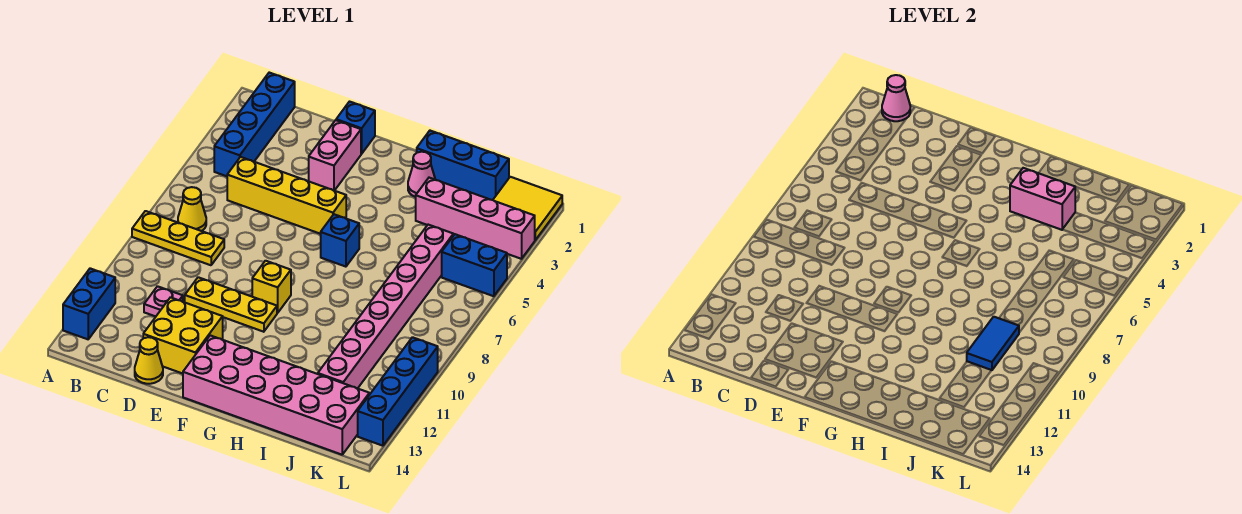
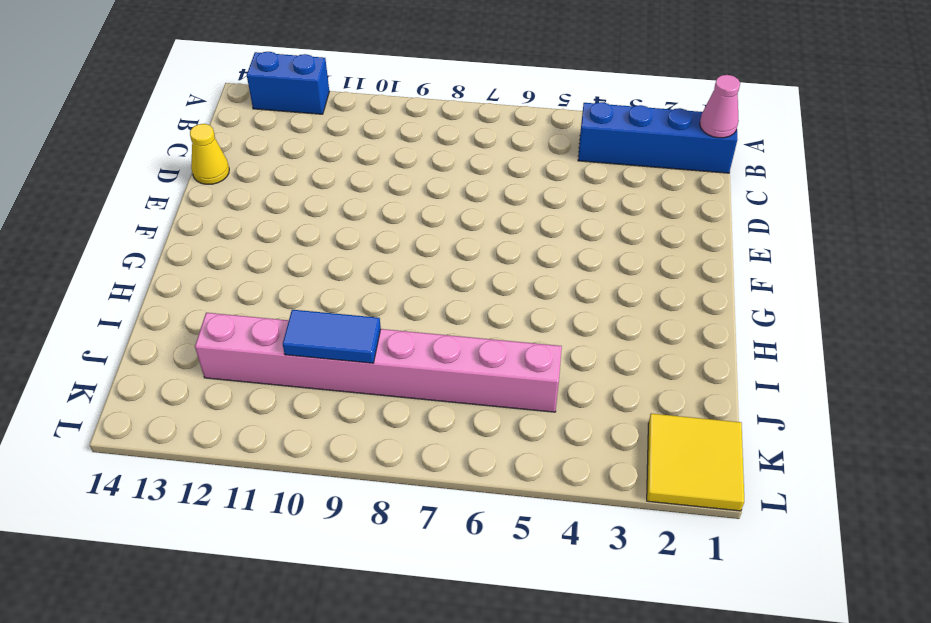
none -> yellow plate A8:C8 level 1
none -> yellow cone B7 level 1
none -> yellow brick C5:F5 level 1

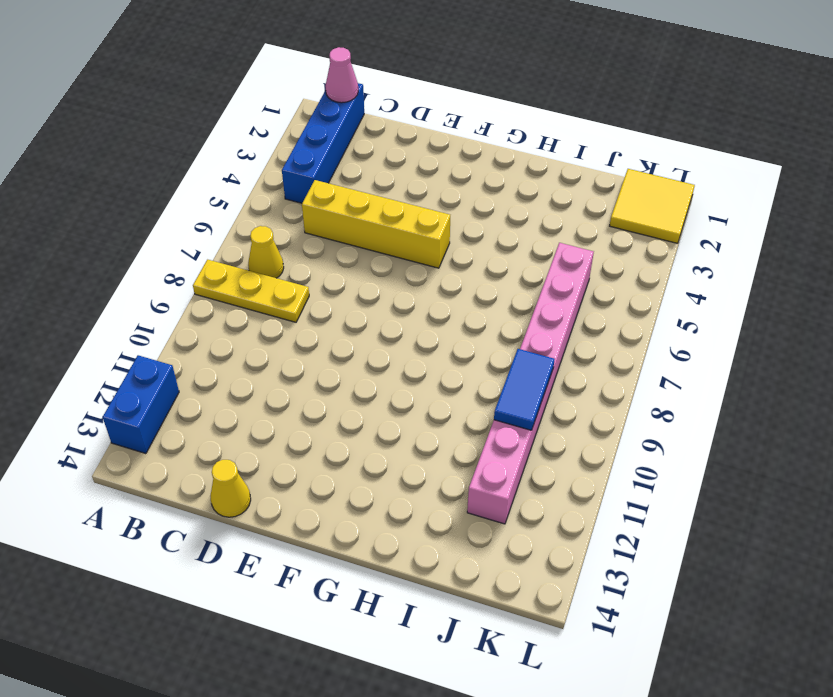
none -> pink plate C11 level 1
none -> yellow plate D10:F10 level 1
none -> yellow brick D12:E13 level 1

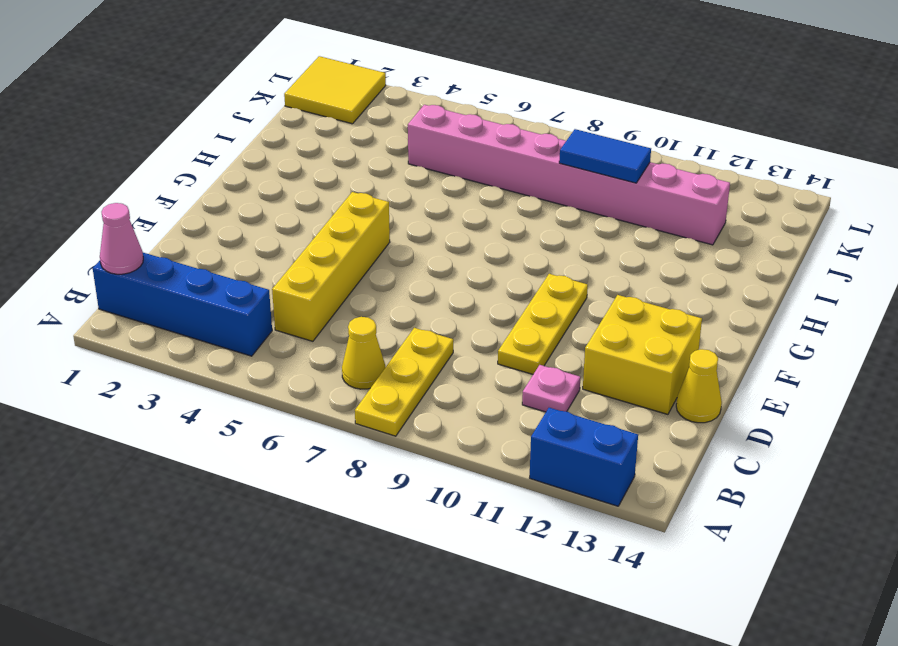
none -> blue brick E1 level 1
none -> pink brick E2:E3 level 1
none -> yellow brick F9 level 1

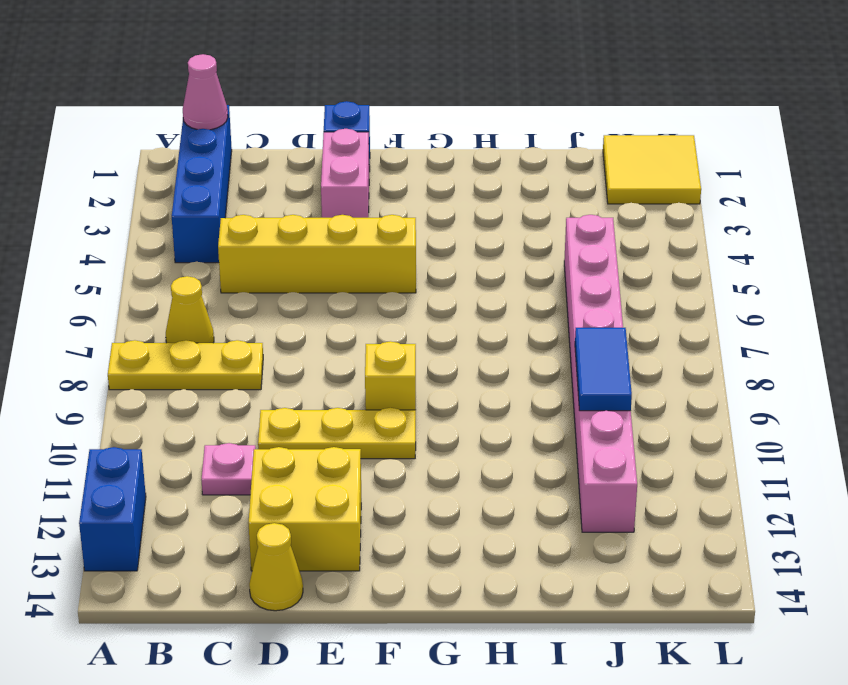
none -> pink brick F13:K14 level 1
none -> blue brick G6 level 1
none -> blue brick H1:J1 level 1

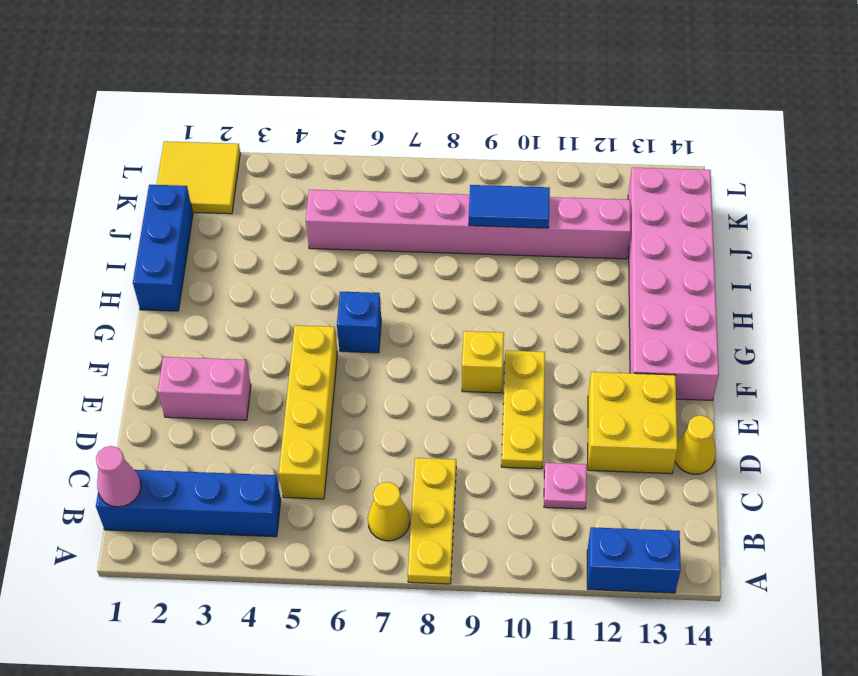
none -> blue brick E1 level 1
none -> pink cone H2 level 1
none -> pink brick I3:L3 level 1

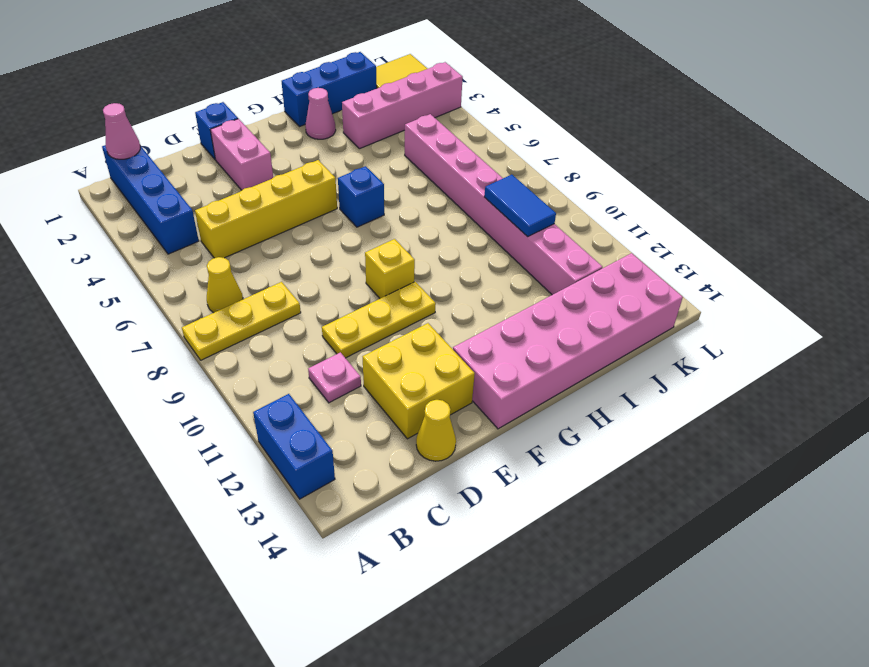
none -> blue brick K5:L5 level 1
none -> blue brick L10:L13 level 1
none -> pink brick H3:I3 level 2

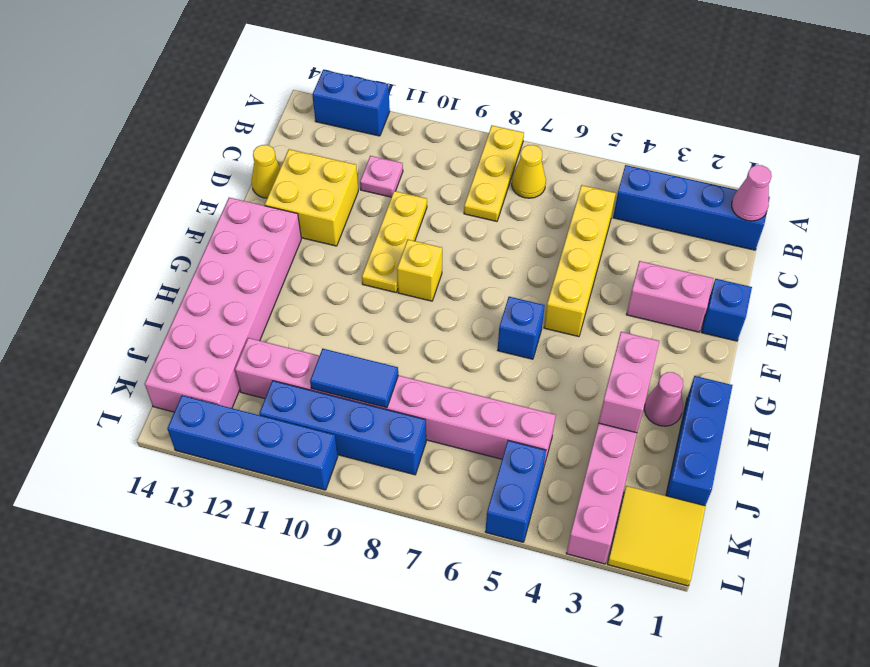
blue brick K8:K11 level 1 -> none

